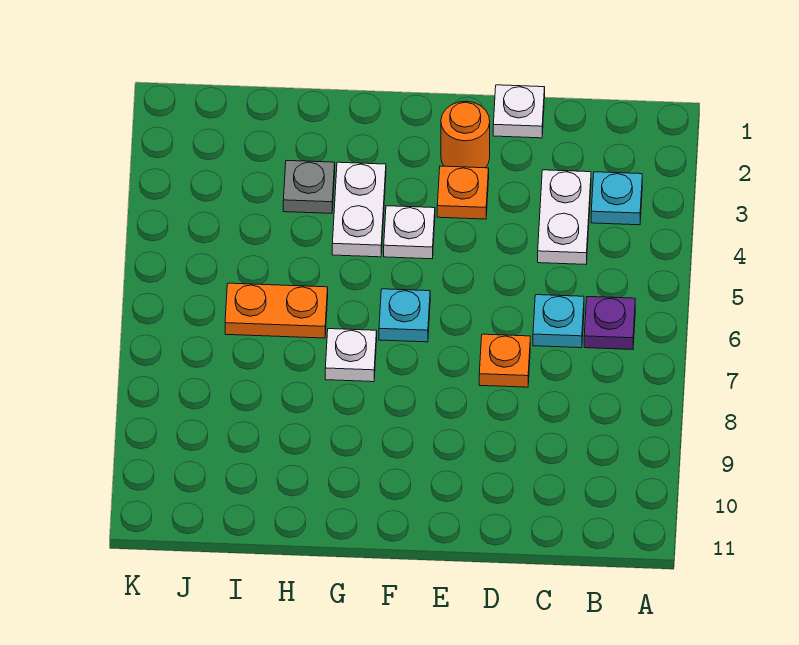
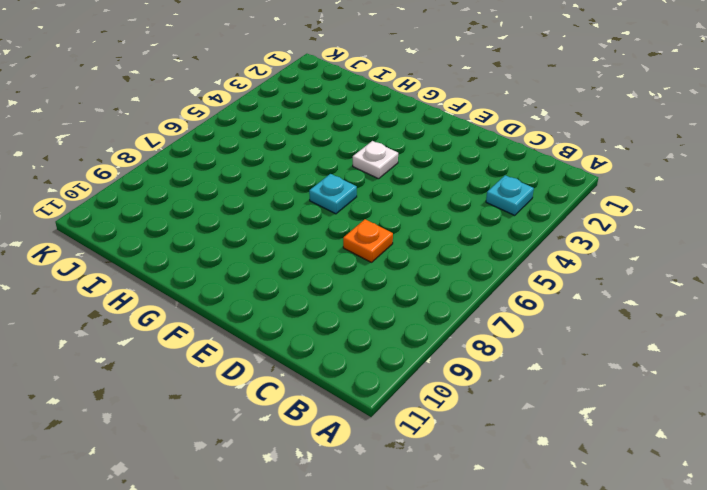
none -> purple plate B6 level 1
none -> white plate C3:C4 level 1
none -> cyan plate C6 level 1

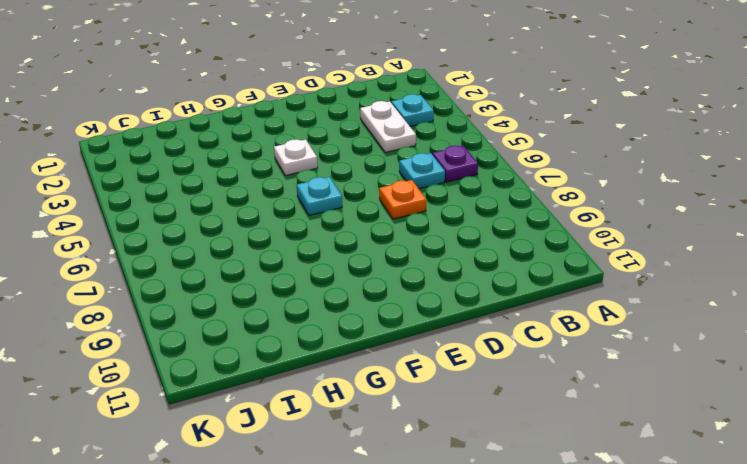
none -> white plate D1 level 1
none -> orange round brick E2 level 1
none -> orange plate E3 level 1

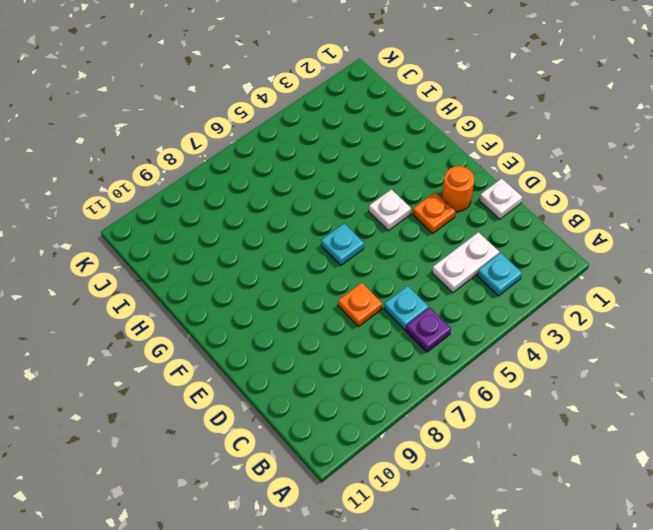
none -> white plate G3:G4 level 1
none -> white plate G7 level 1
none -> grey plate H3 level 1

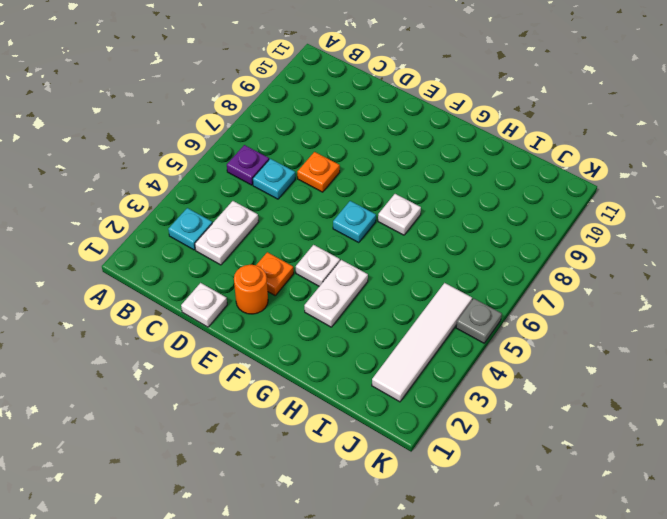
white tile J2:J5 level 1 -> none
grey plate K5 level 1 -> grey plate H3 level 1
none -> orange plate H6:I6 level 1

